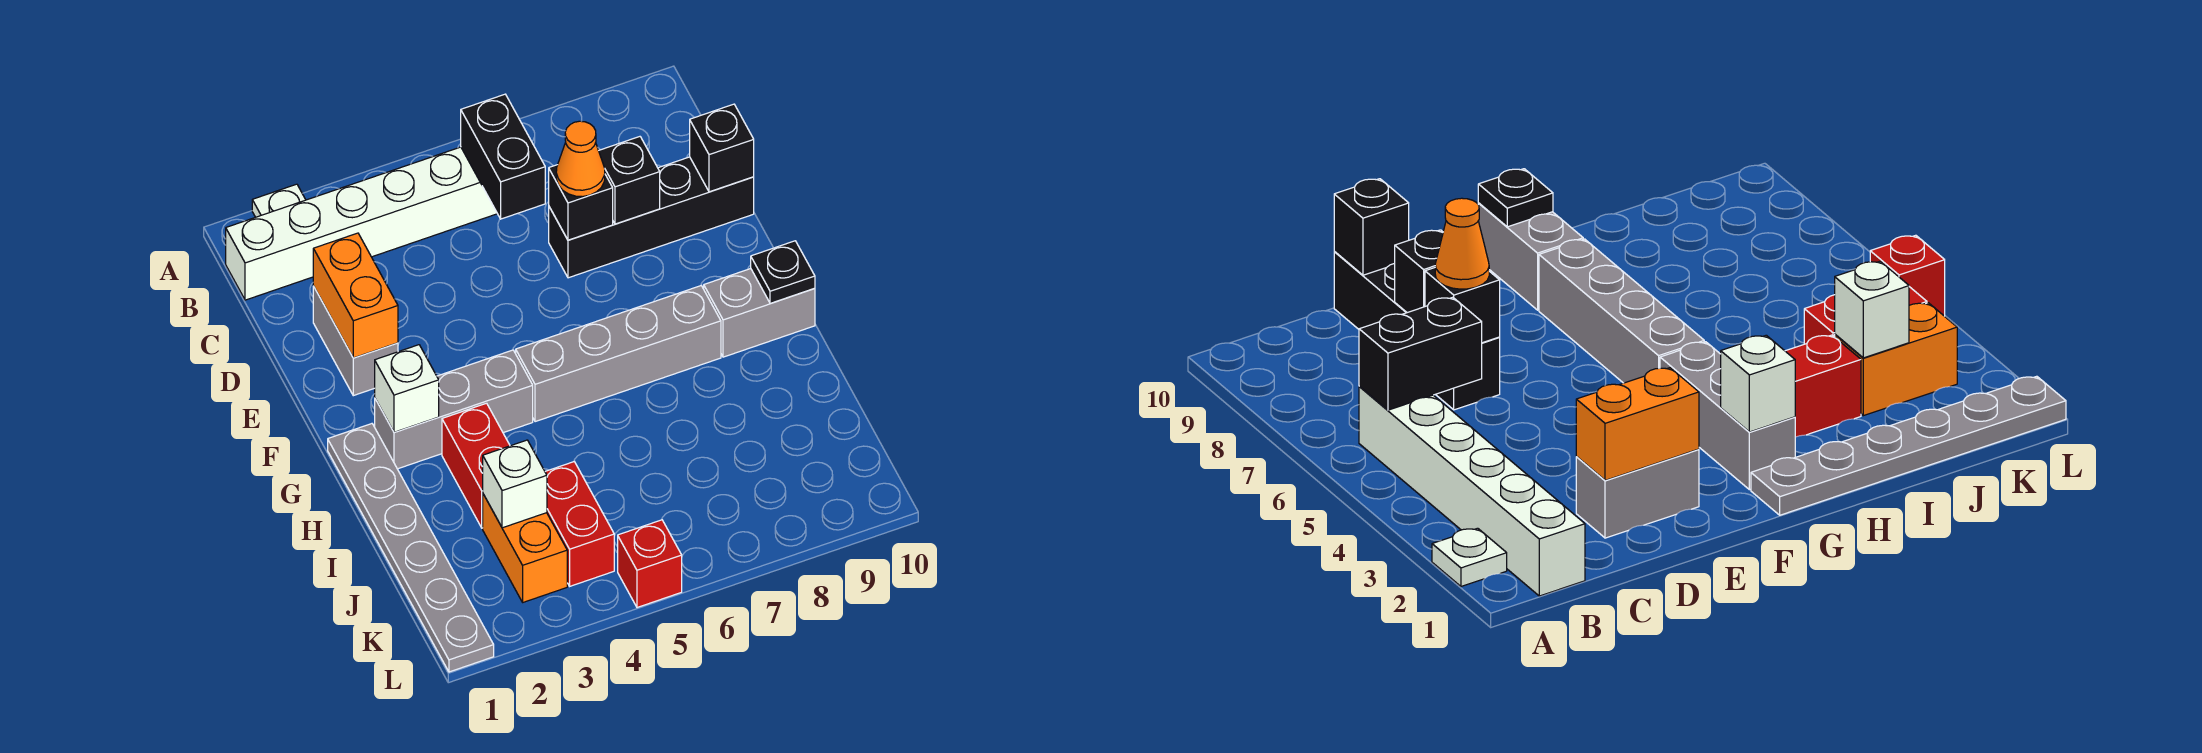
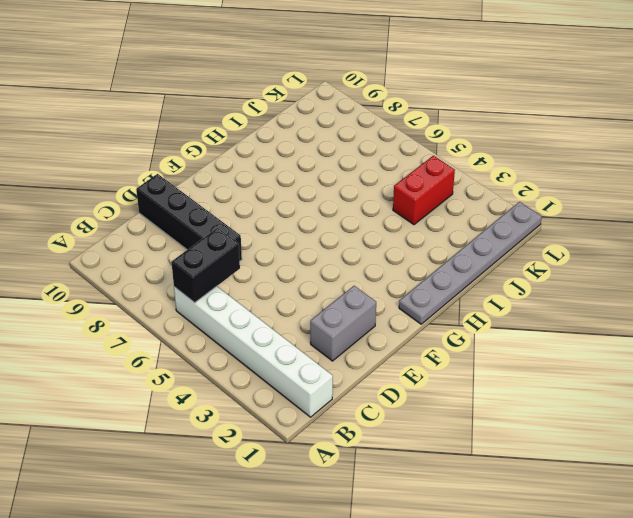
none -> white plate A2 level 1
none -> grey brick G2:G4 level 1
none -> grey brick G5:G8 level 1

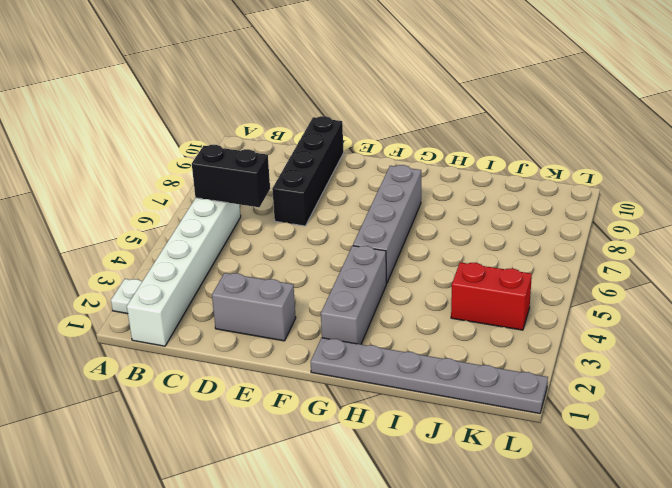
none -> grey brick G9:G10 level 1
none -> red brick H3:I3 level 1
none -> orange brick J3:K3 level 1

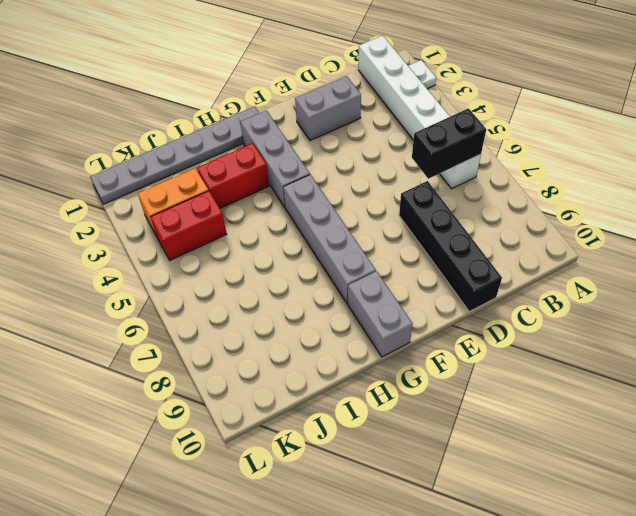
none -> red brick L5 level 1
none -> orange brick D2:E2 level 2
none -> black brick D7 level 2

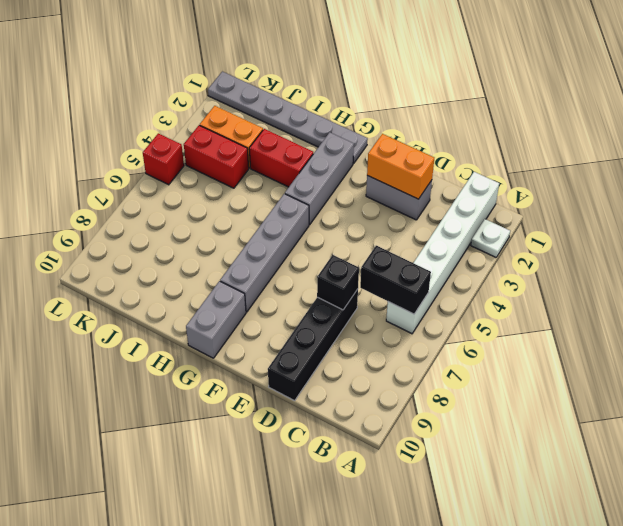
none -> black brick D8 level 2
none -> black brick D10 level 2
none -> white brick G2 level 2

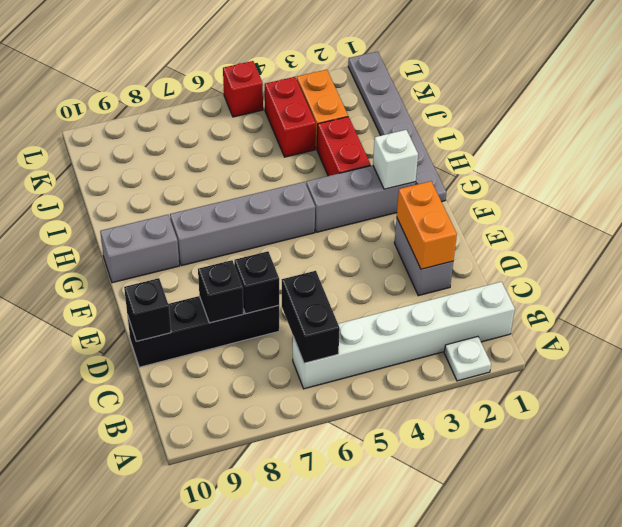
none -> black plate G10 level 2
none -> white brick J3 level 2
none -> orange cone D7 level 3

